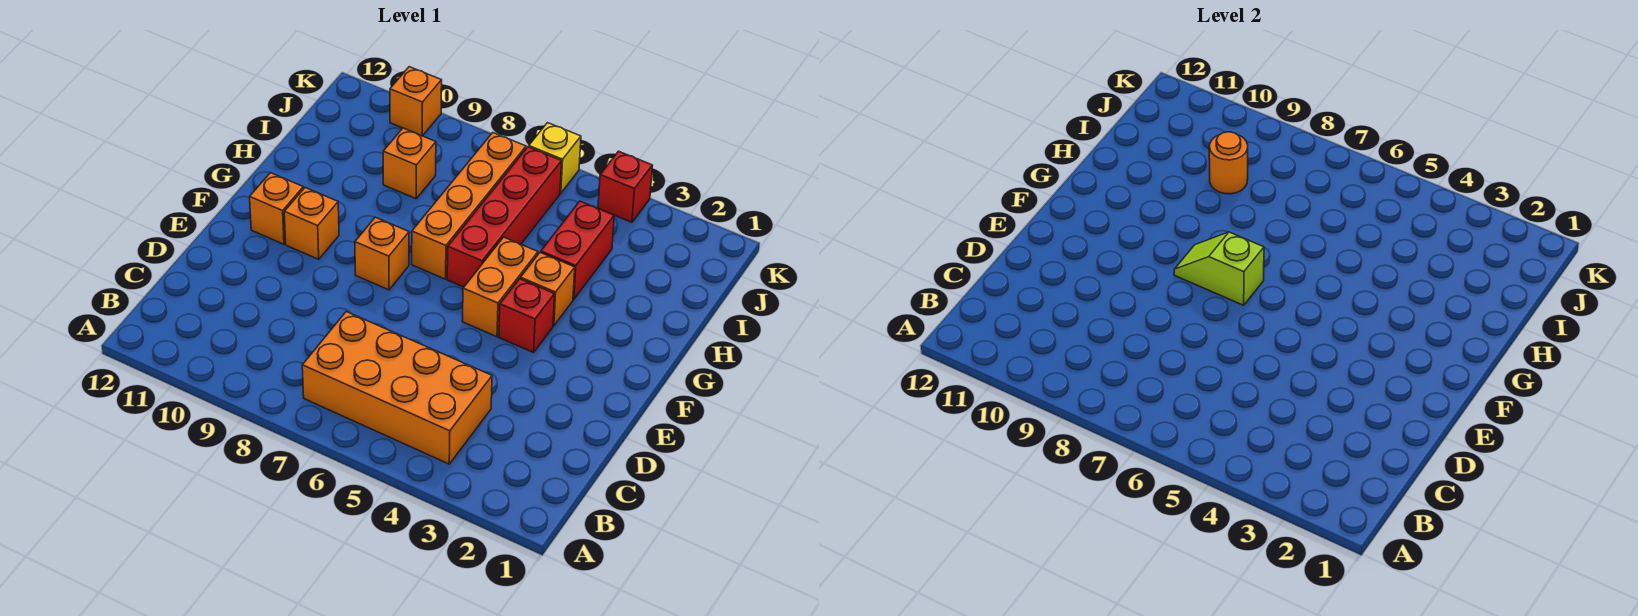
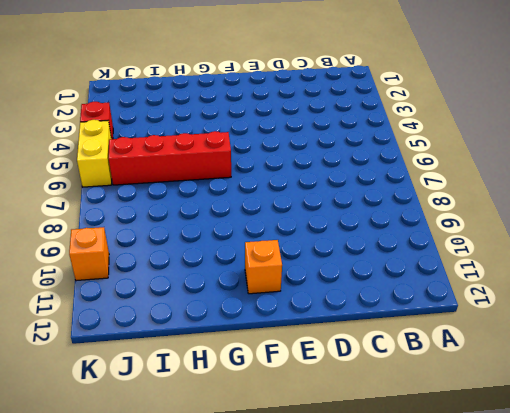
yellow brick K5:K6 level 1 -> yellow brick K6 level 1
none -> orange brick B4:C7 level 1
none -> red brick F4 level 1
none -> orange brick F5:G5 level 1

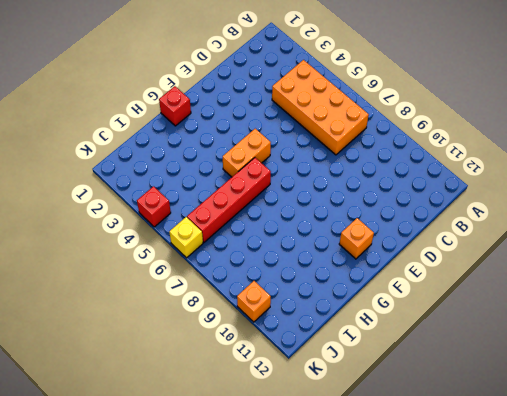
red brick G1 level 1 -> red brick F4 level 1
none -> orange brick F8 level 1
none -> orange brick F10 level 1
none -> orange brick G4 level 1

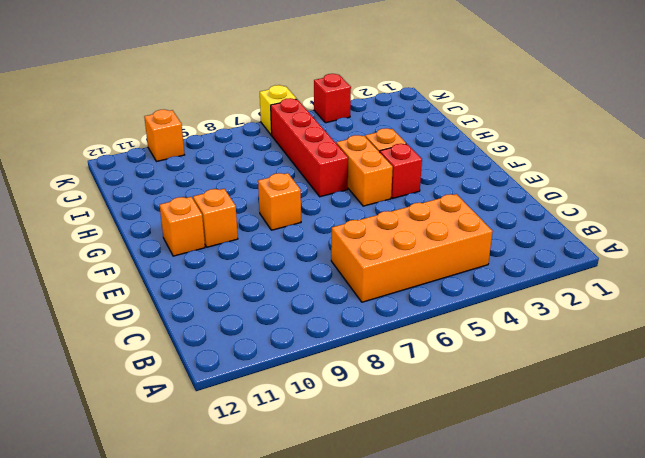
none -> orange brick G7:J7 level 1
none -> red brick H4:I4 level 1
none -> orange brick I9 level 1

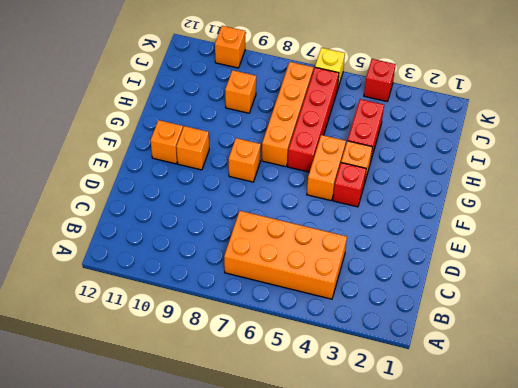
none -> lime slope F7:F8 level 2 top 7
none -> orange round brick I9 level 2

